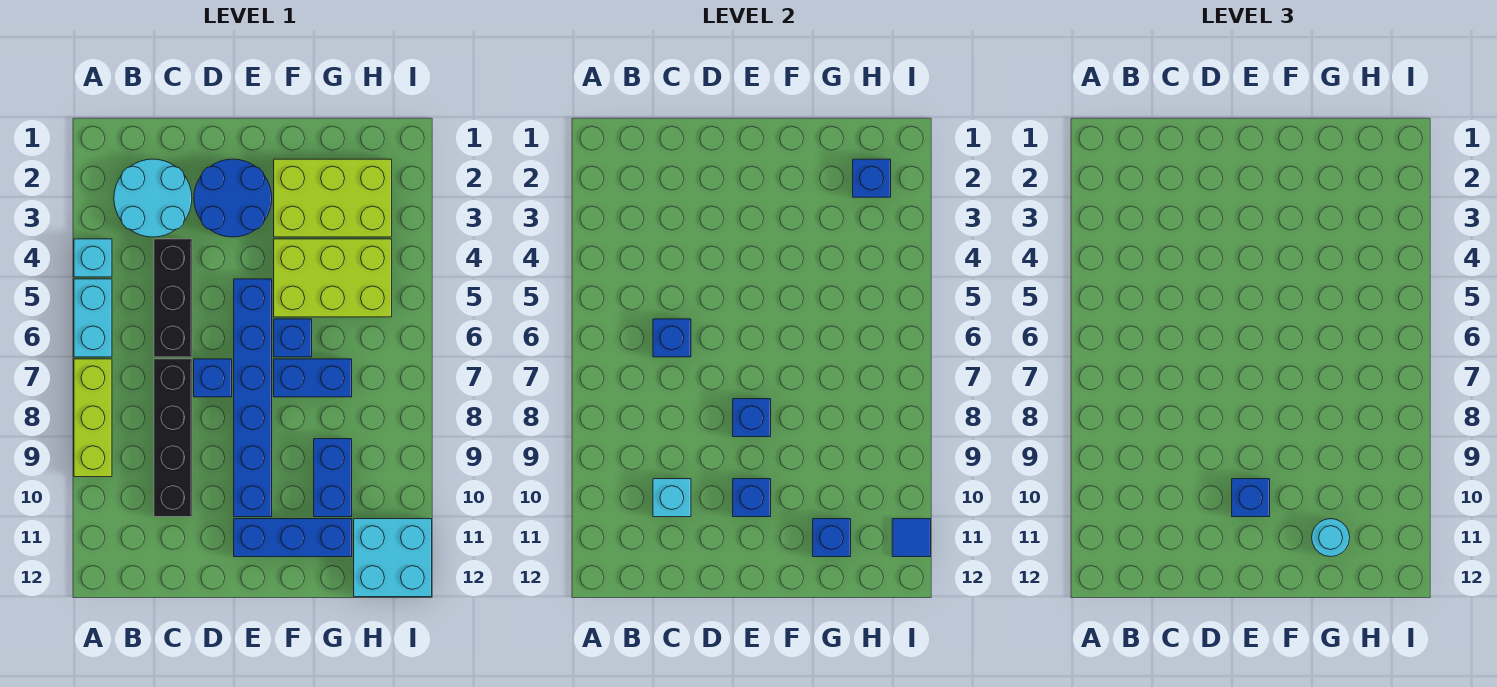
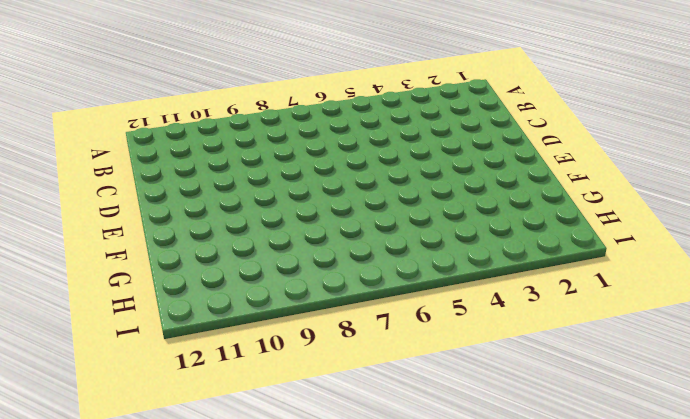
none -> cyan brick A4 level 1
none -> cyan brick A5:A6 level 1
none -> lime brick A7:A9 level 1

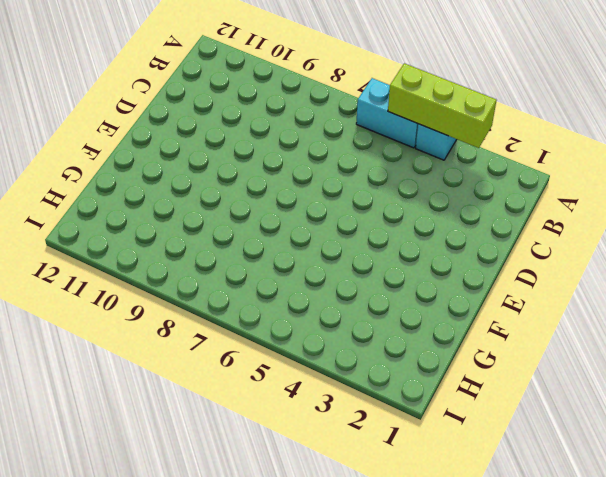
lime brick A3:A5 level 2 -> lime brick A7:A9 level 1
none -> cyan round brick B2:C3 level 1
none -> black brick C4:C6 level 1
none -> black brick C7:C10 level 1

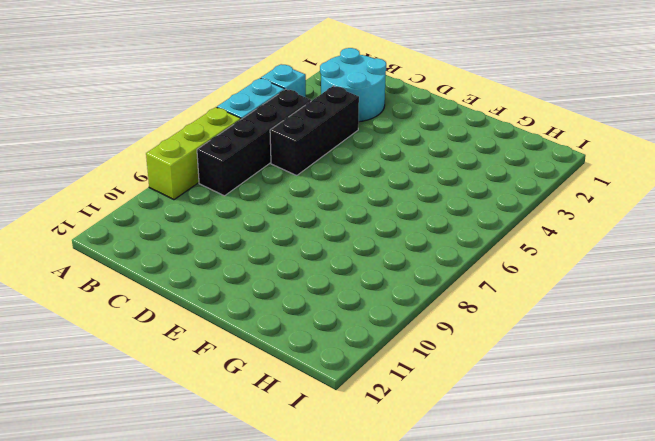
black brick B5:B8 level 1 -> black brick C7:C10 level 1
none -> blue round brick D2:E3 level 1
none -> blue brick D7 level 1
none -> blue brick E5:E10 level 1

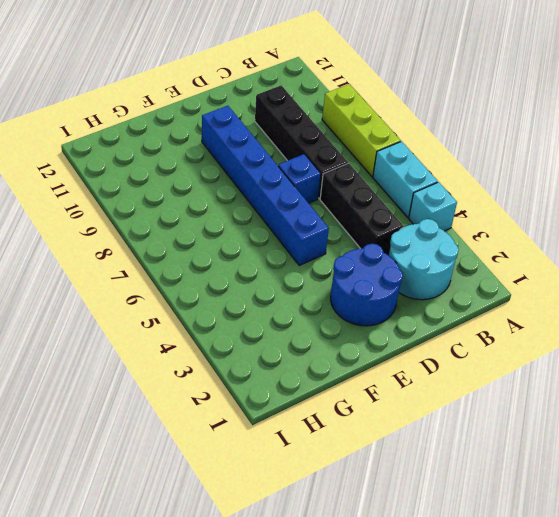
none -> blue brick E11:G11 level 1
none -> lime brick F2:H3 level 1
none -> lime brick F4:H5 level 1

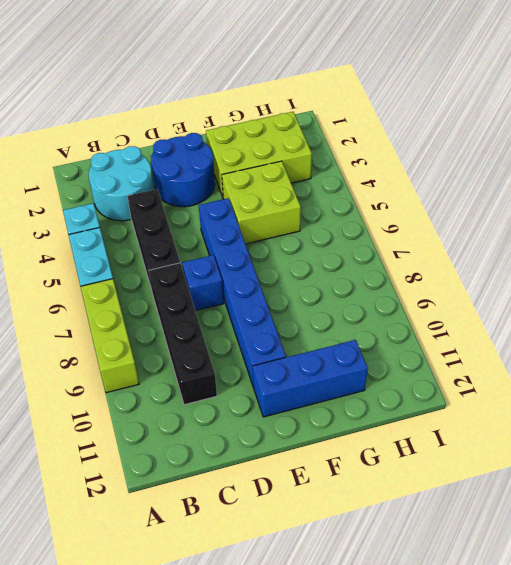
lime brick F4:G5 level 1 -> lime brick F4:H5 level 1
none -> blue brick F6 level 1
none -> blue brick F7:G7 level 1
none -> blue brick G9:G10 level 1

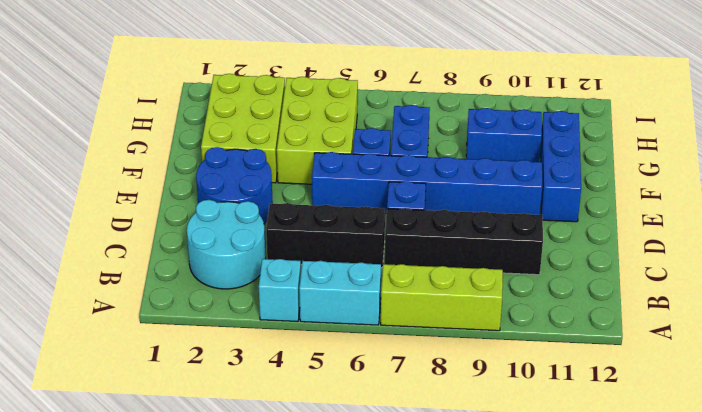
none -> cyan brick H11:I12 level 1
none -> blue brick C6 level 2
none -> cyan brick C10 level 2

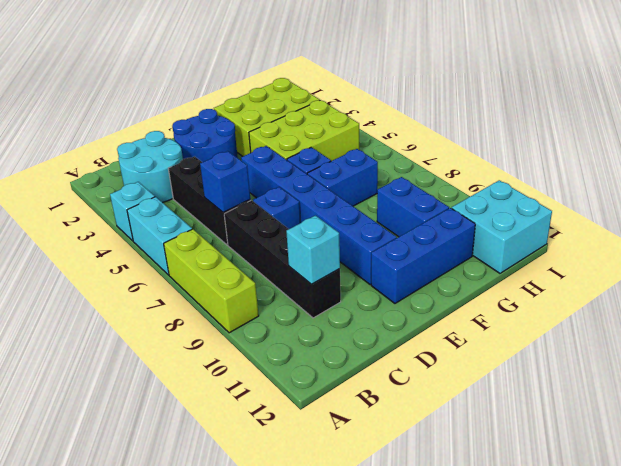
none -> blue brick E8 level 2
none -> blue brick E10 level 2
none -> blue brick G11 level 2

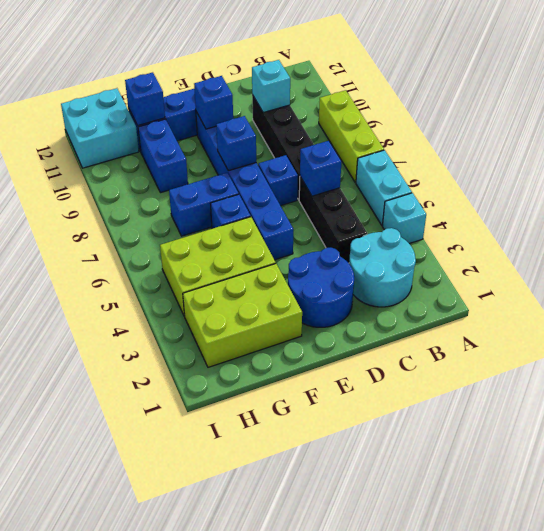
none -> blue brick H2 level 2
none -> blue tile I11 level 2
none -> blue brick E10 level 3

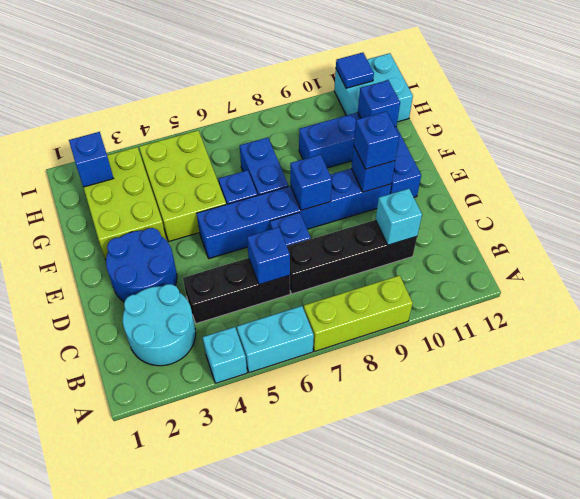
none -> cyan round brick G11 level 3

